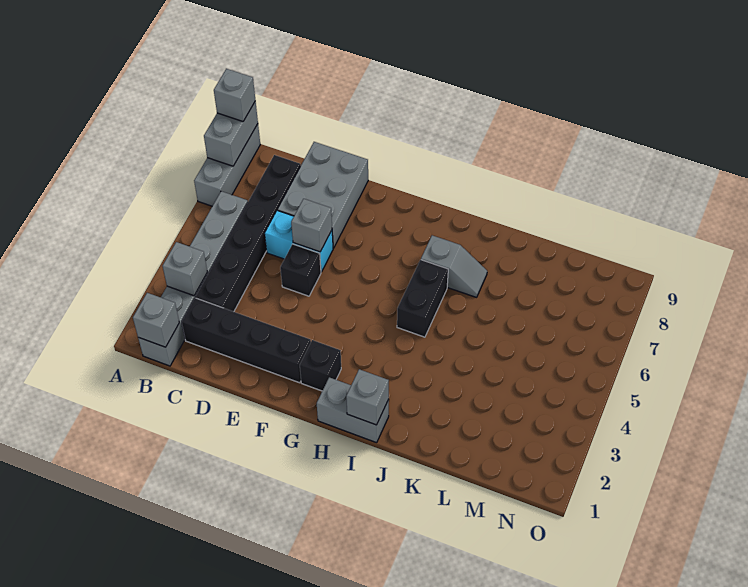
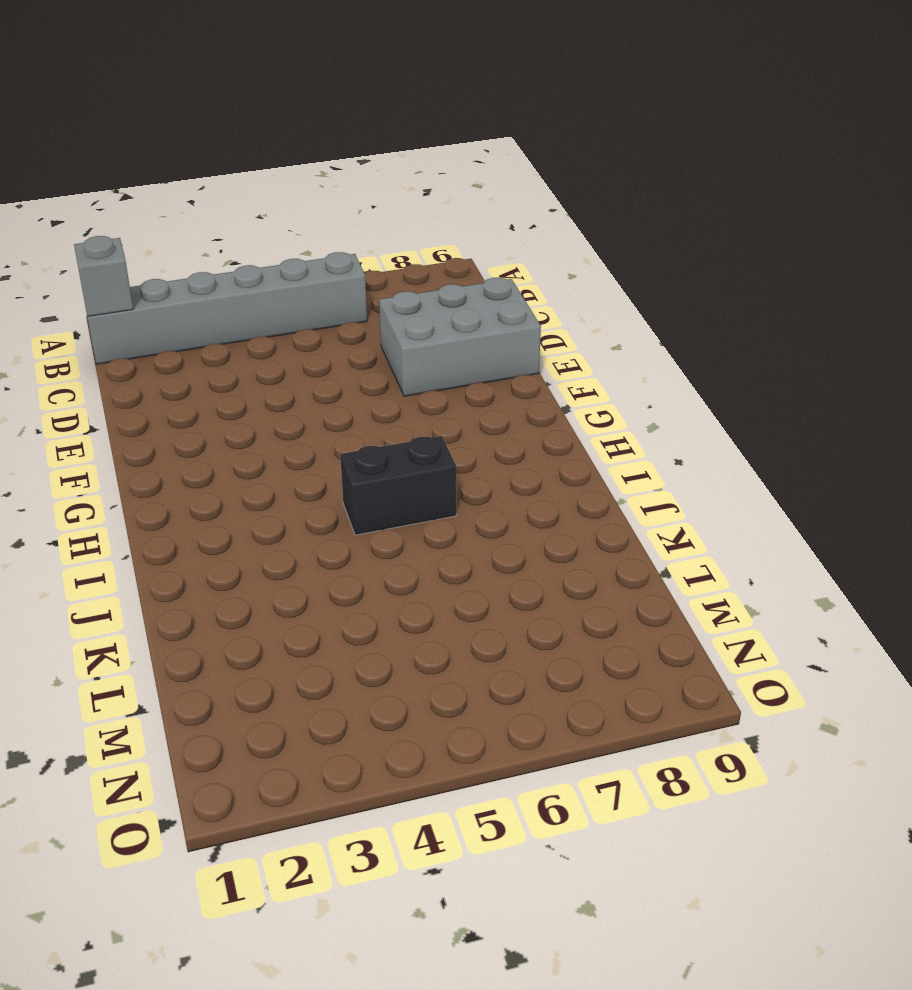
none -> grey brick A7:A9 level 1
none -> black brick C2:F2 level 1
none -> black brick C3:C8 level 1

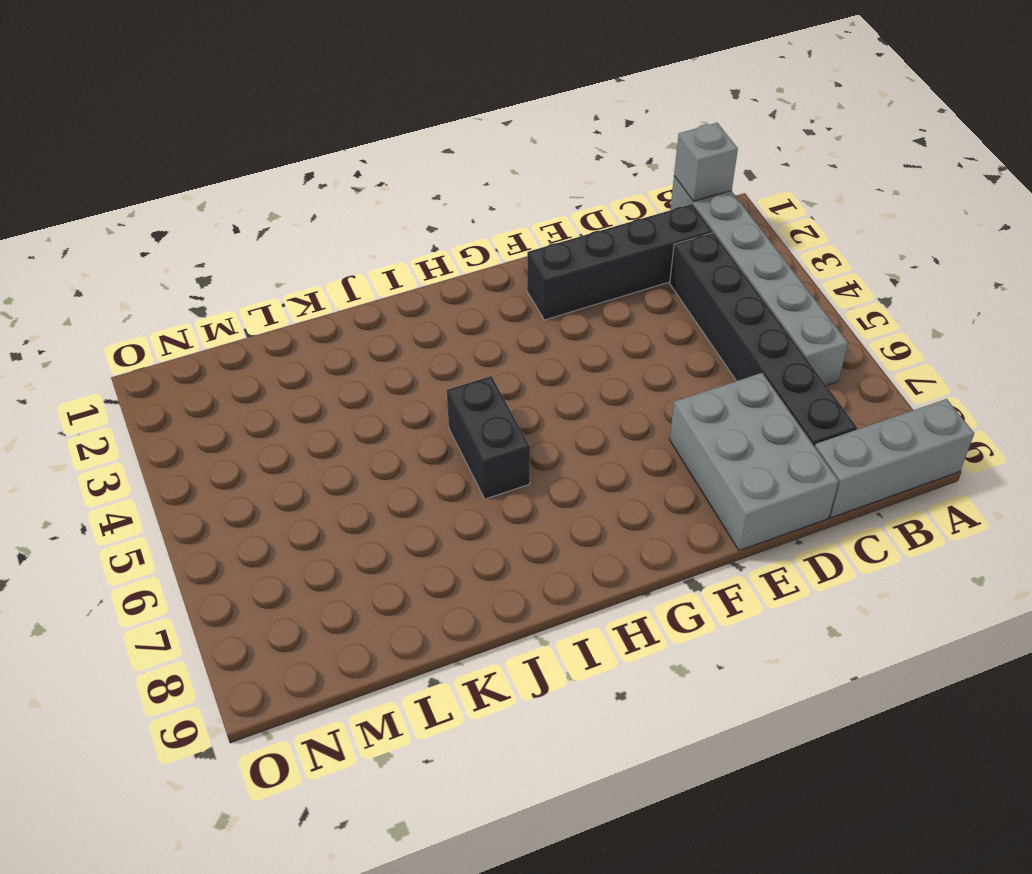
grey brick A9:C9 level 1 -> grey brick A7:A9 level 1
none -> cyan brick D6:E6 level 1
none -> black brick E5 level 1
none -> black brick G2 level 1

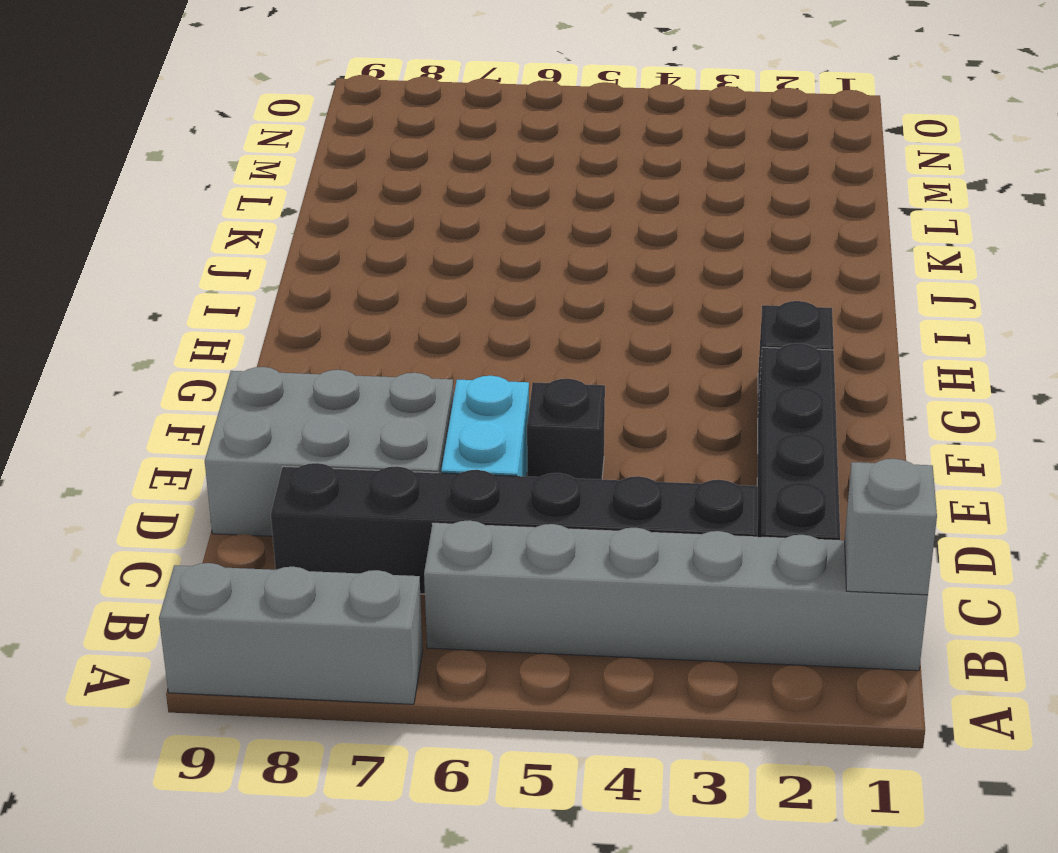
none -> grey brick H1:I1 level 1
none -> black brick I5:I6 level 1
none -> grey slope I7:J7 level 1 top I

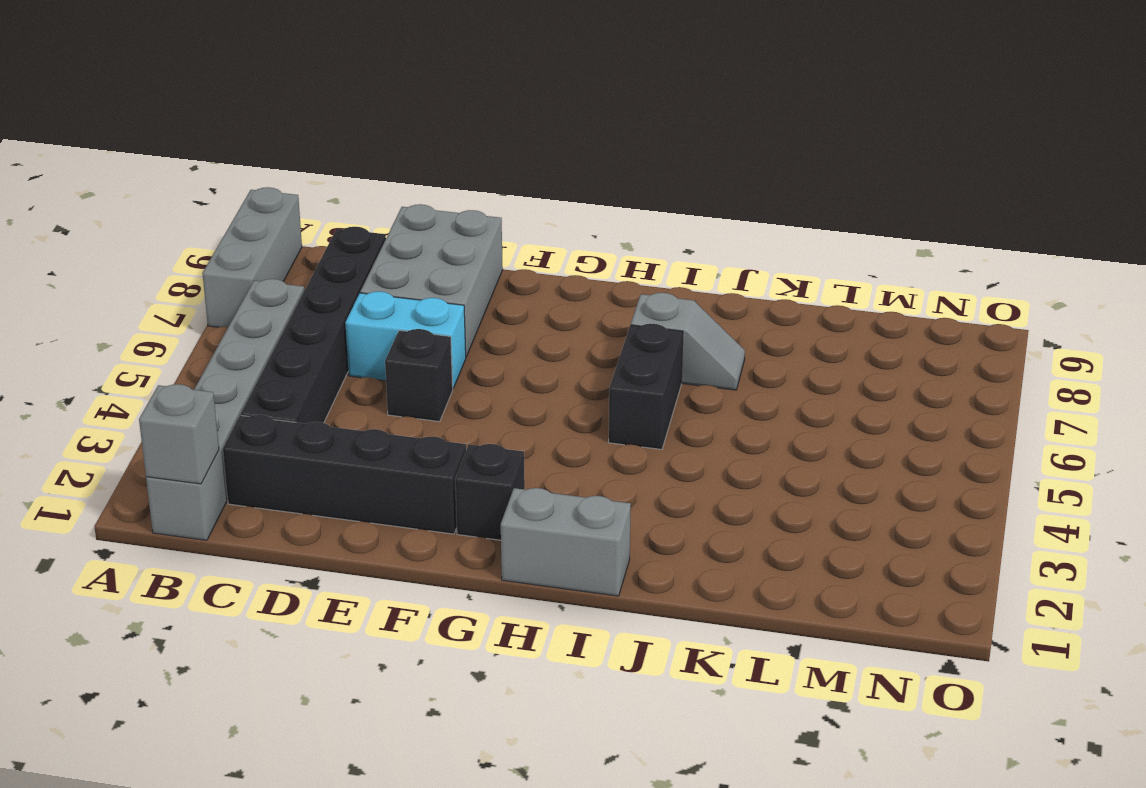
none -> grey brick A8:A9 level 2
none -> grey brick B3 level 2
none -> grey brick E6 level 2

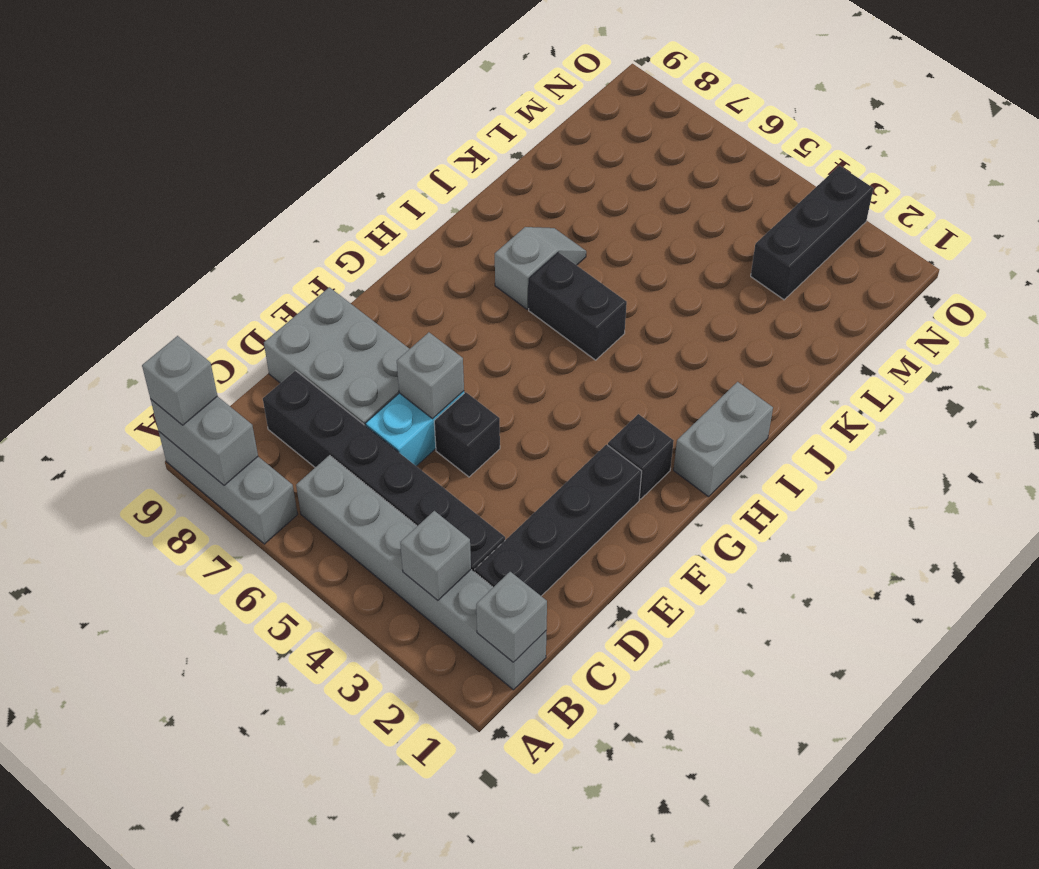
black brick M3:O3 level 1 -> none
none -> grey brick I1 level 2

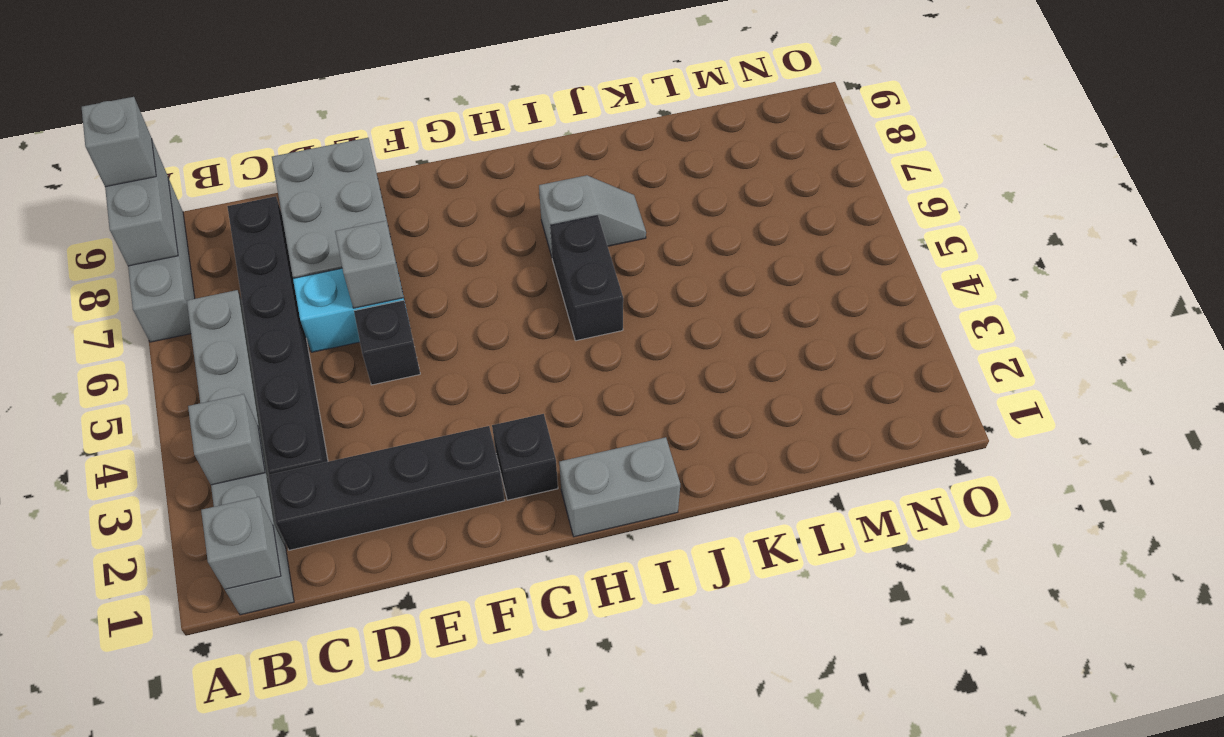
none -> grey brick I1 level 2

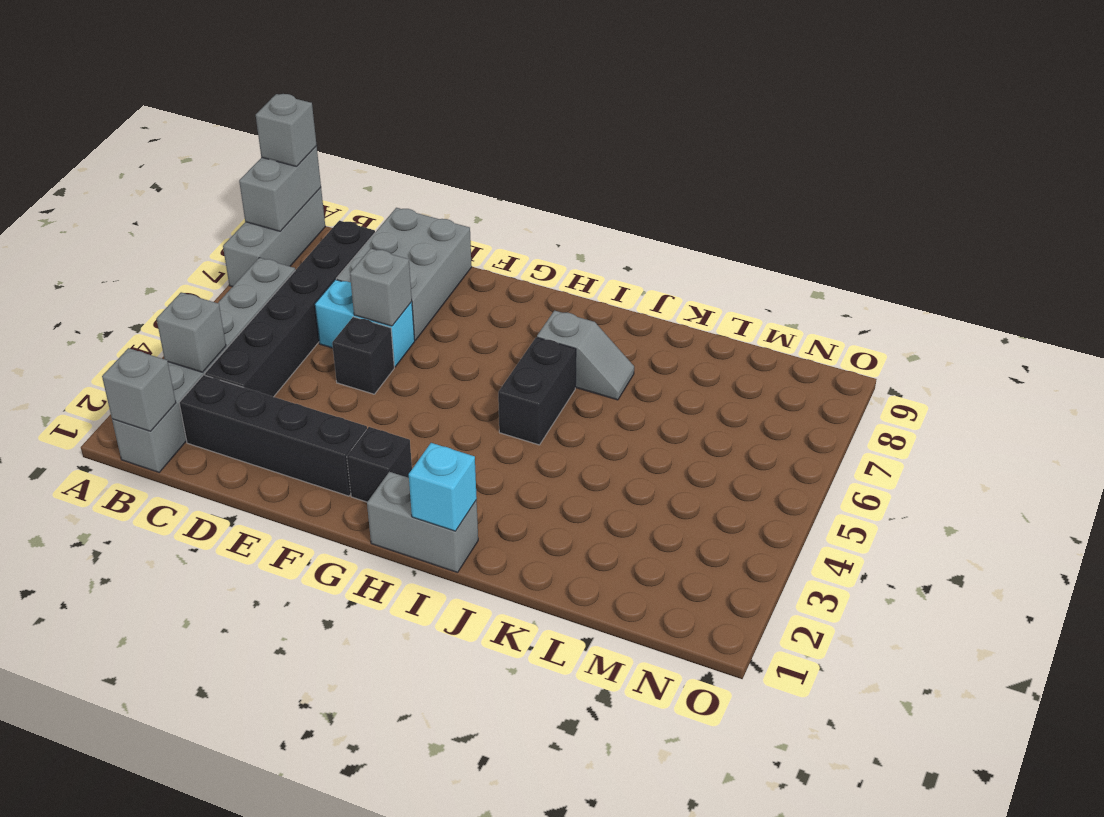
cyan brick I1 level 2 -> grey brick I1 level 2

